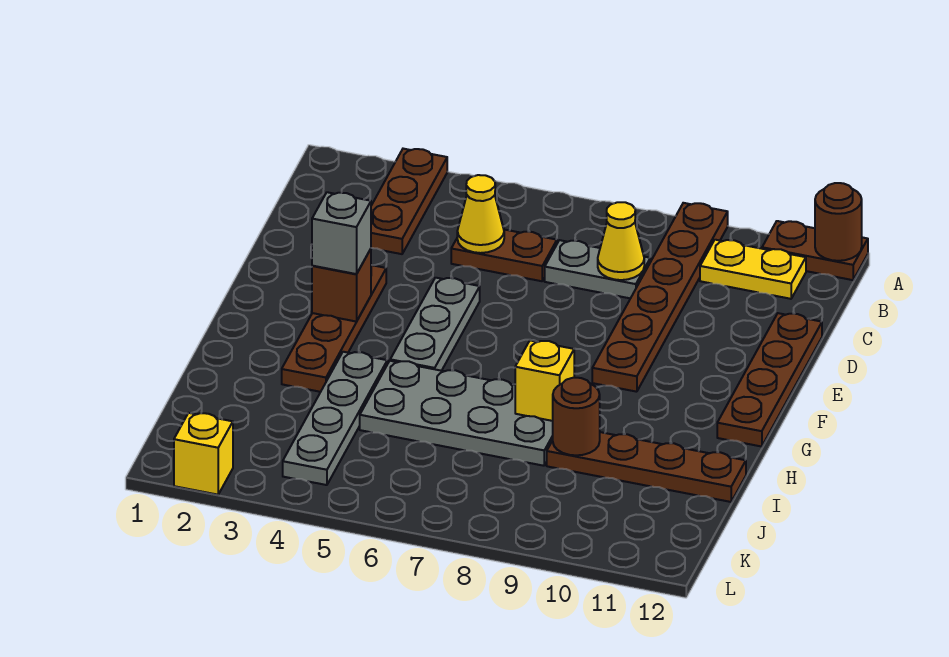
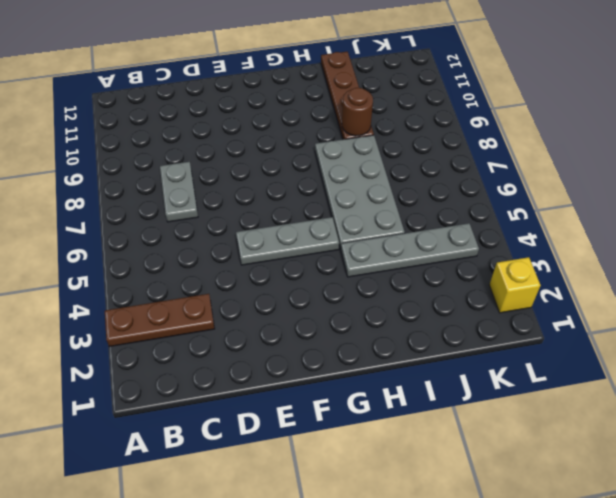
none -> brown plate A9:F9 level 1
none -> brown plate A11:A12 level 1
none -> yellow plate B10:B11 level 1

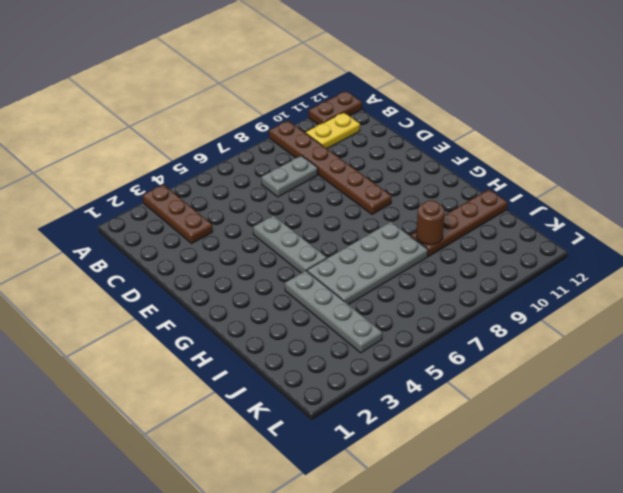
none -> brown plate C5:C6 level 1
none -> brown plate D12:G12 level 1
none -> brown plate E3:H3 level 1

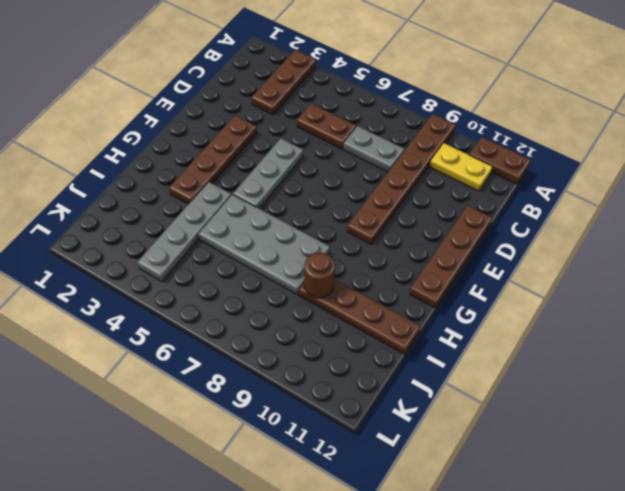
none -> yellow brick L2 level 1
none -> brown round brick A12 level 2
none -> yellow cone C5 level 2

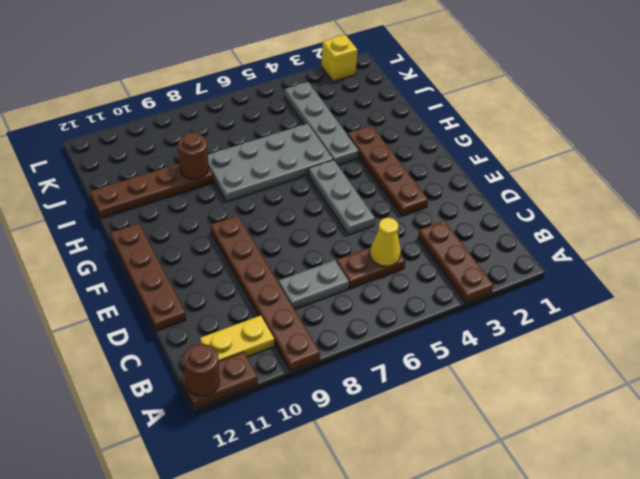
none -> yellow cone C8 level 2
none -> brown brick F3 level 2
none -> yellow brick H8 level 2

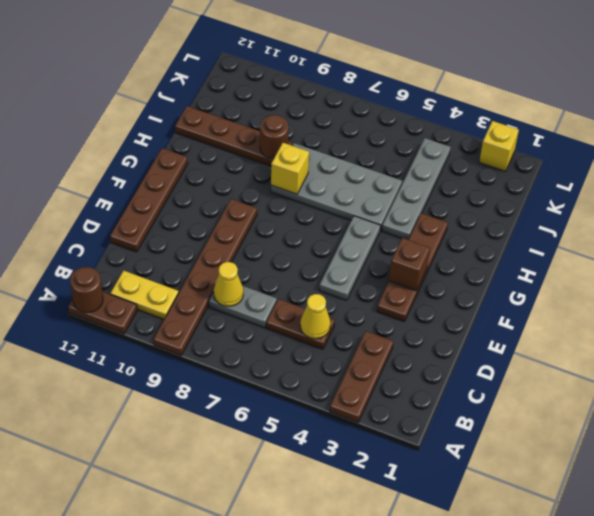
none -> grey brick F3 level 3

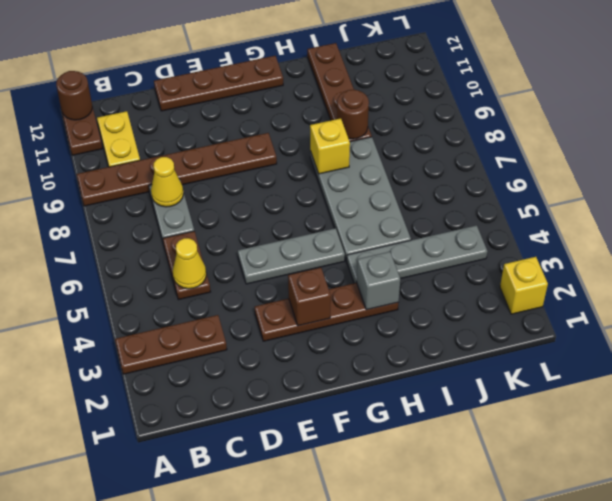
grey brick H3 level 2 -> grey brick F3 level 3

